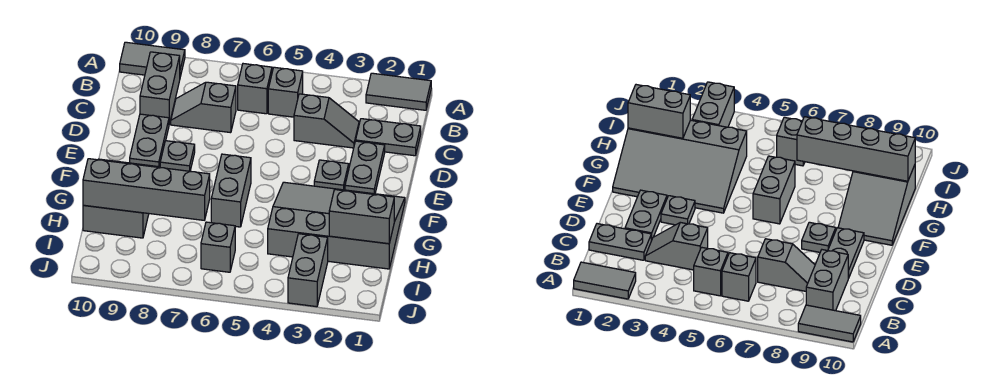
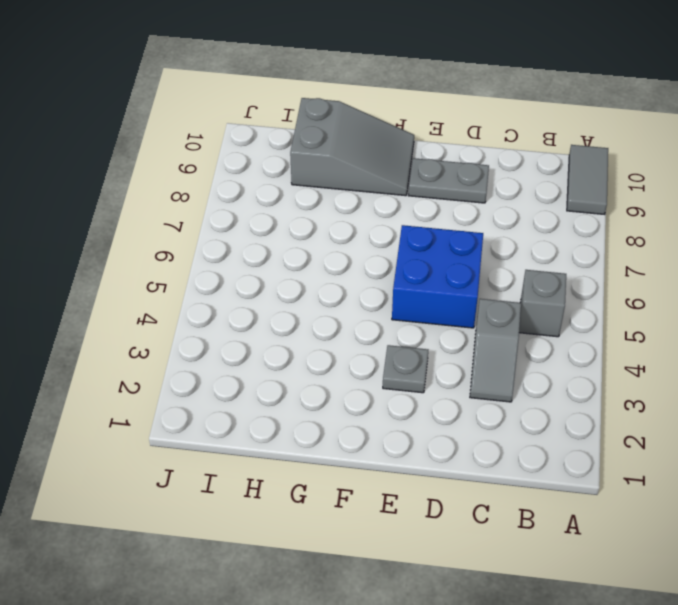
blue brick D5:E6 level 1 -> none
none -> grey tile A1:A2 level 1
none -> grey brick B6 level 1
none -> grey brick B9:C9 level 1

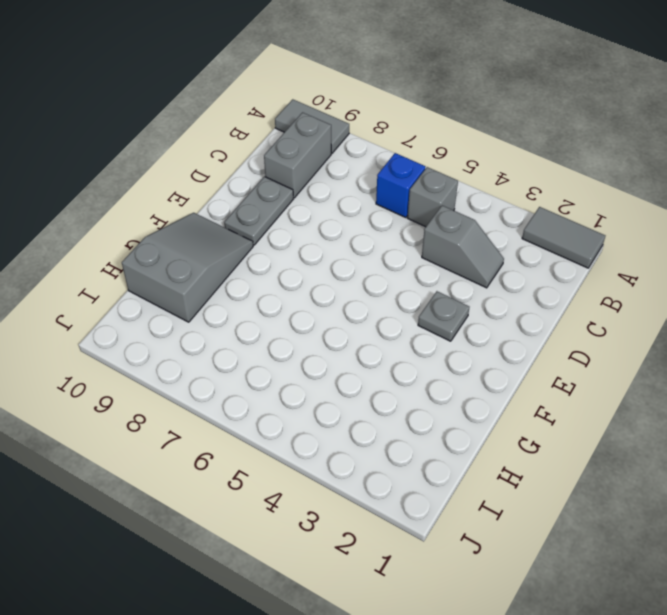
blue brick B6 level 1 -> grey brick B6 level 1
none -> grey plate C1:C2 level 1
none -> grey slope C7:C8 level 1 top 7
none -> grey plate D2:E2 level 1

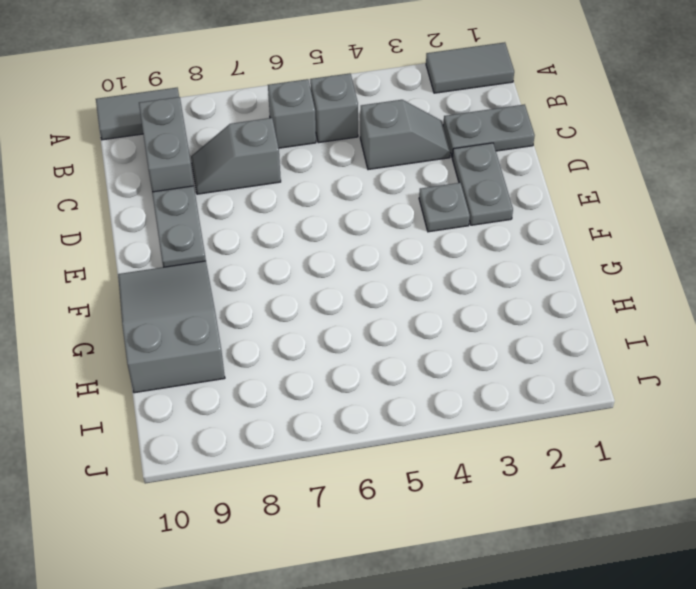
none -> grey plate E8 level 1
none -> grey slope F1:H4 level 1 top H
none -> grey brick F6:G6 level 1

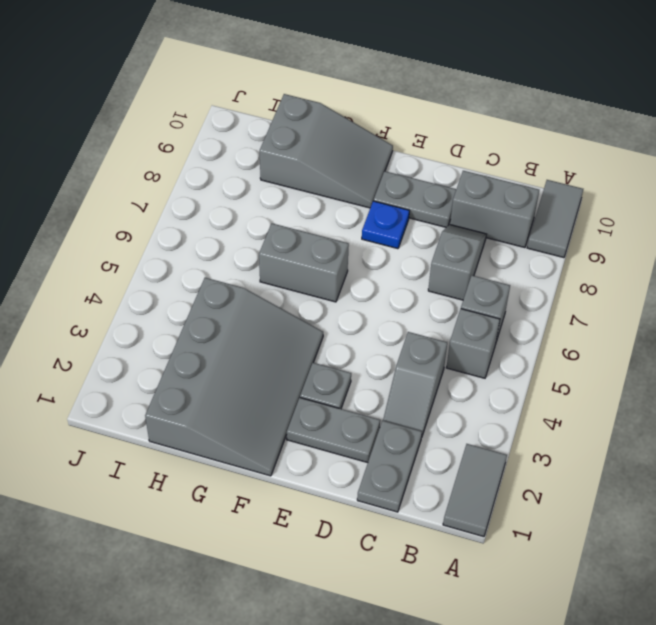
blue plate E8 level 1 -> grey plate E8 level 1
none -> grey brick I3:J3 level 1
none -> grey brick I6 level 1
none -> grey brick H1:H2 level 2

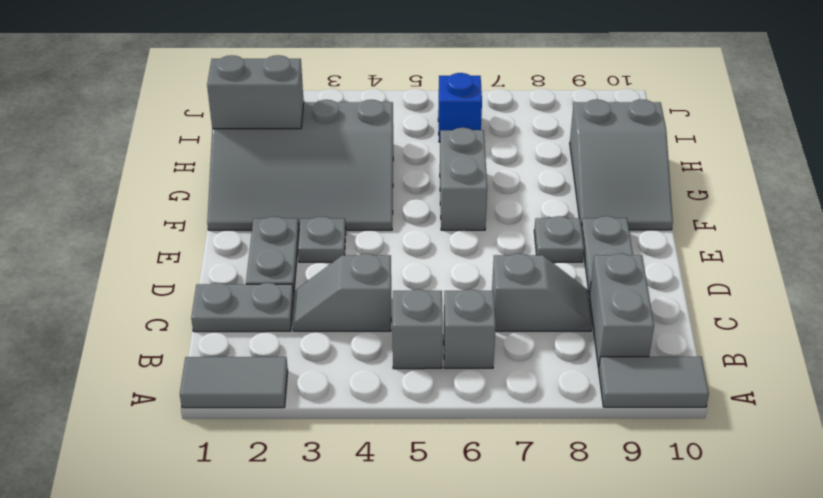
blue brick I6 level 1 -> grey brick I6 level 1
none -> grey brick I3:J3 level 1
none -> grey brick H7:H10 level 2

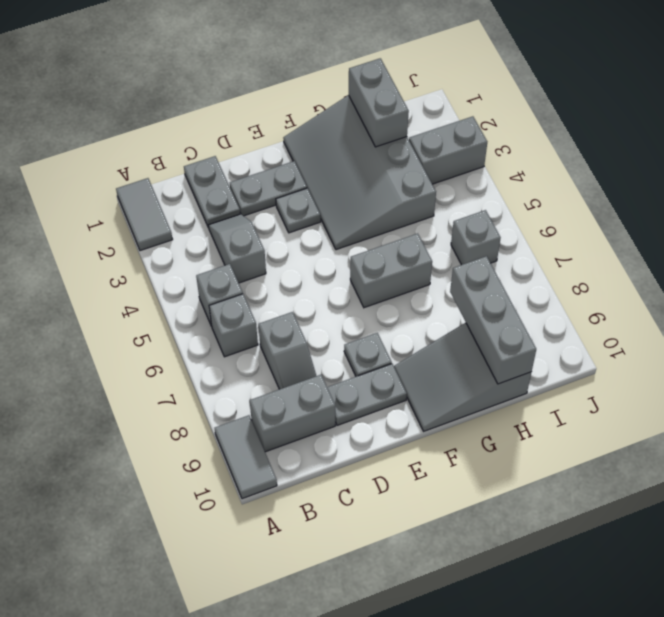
grey brick H8:H10 level 2 -> grey brick H7:H10 level 2

